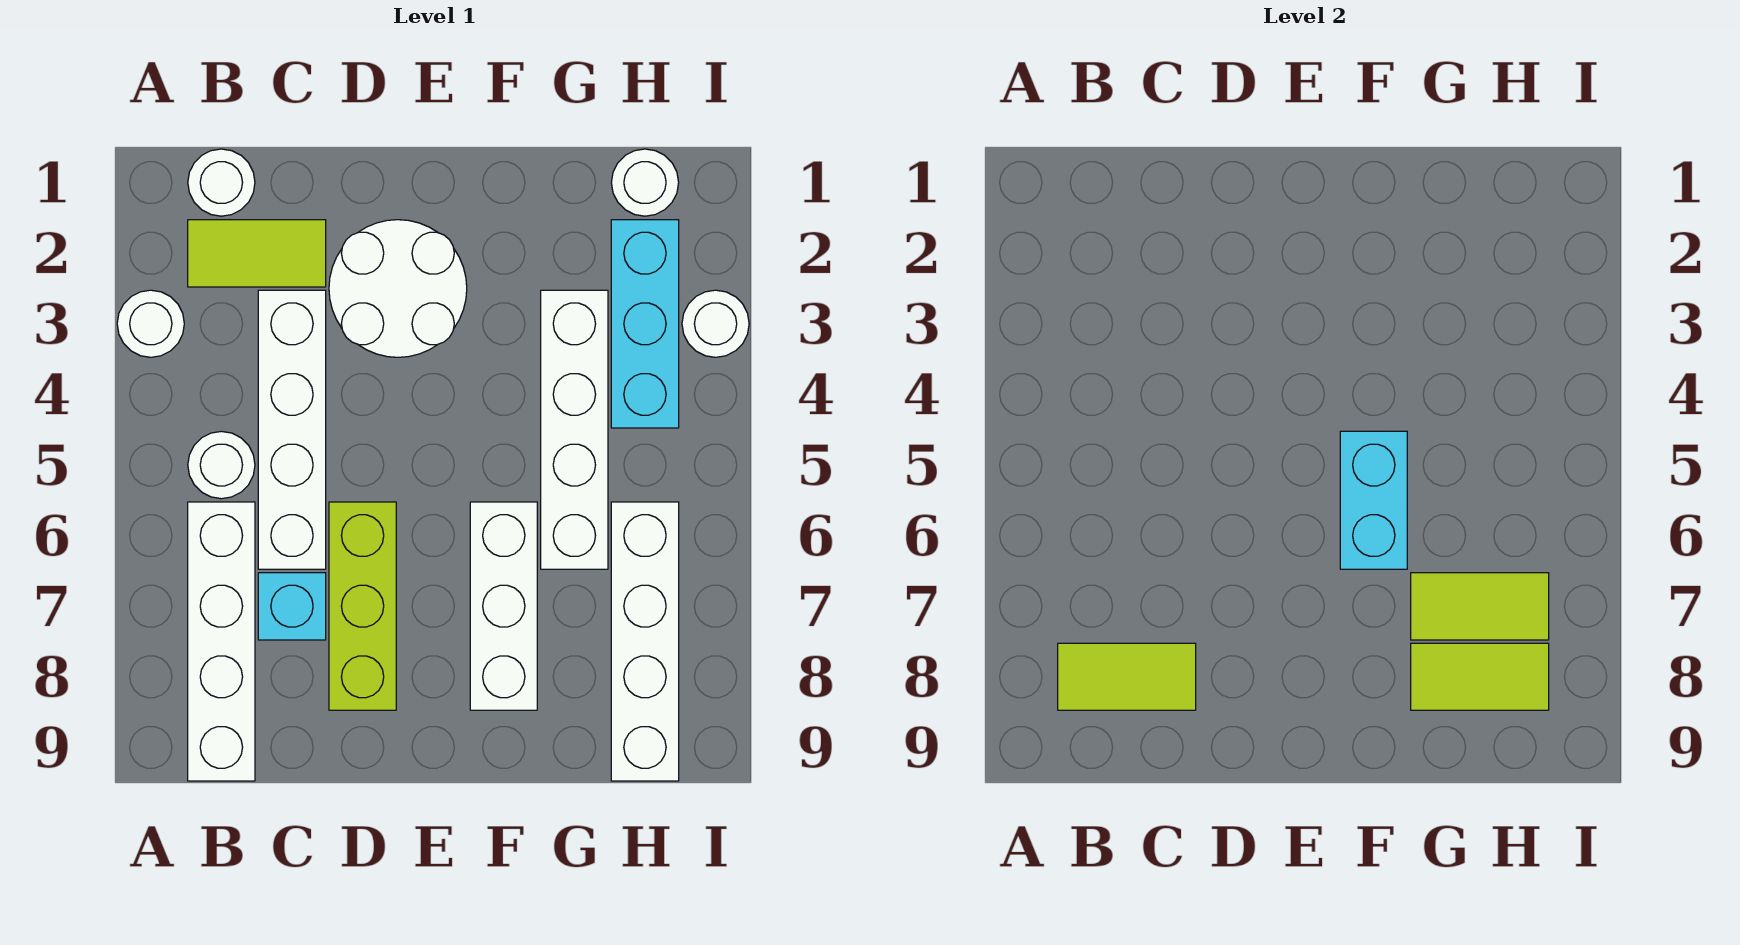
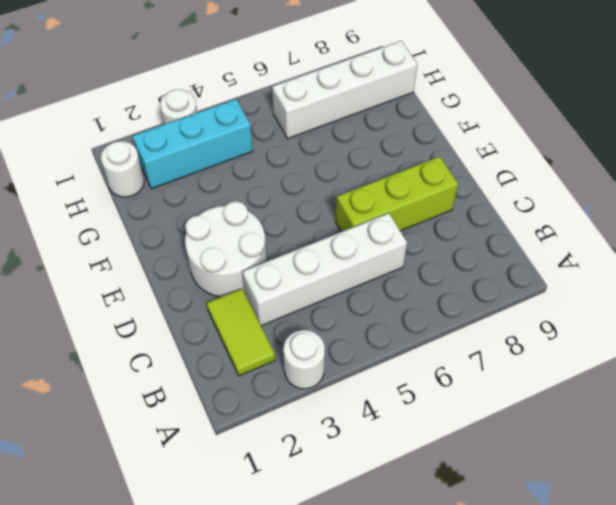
none -> white round brick B1 level 1
none -> white round brick B5 level 1
none -> white brick B6:B9 level 1

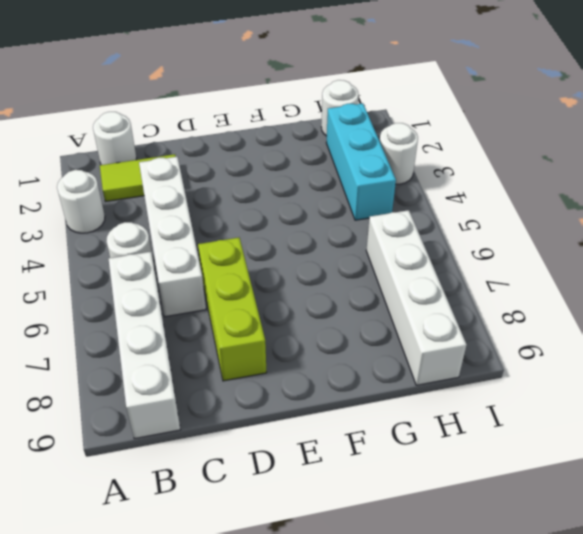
none -> cyan brick C7 level 1
none -> white round brick D2:E3 level 1
none -> white brick F6:F8 level 1

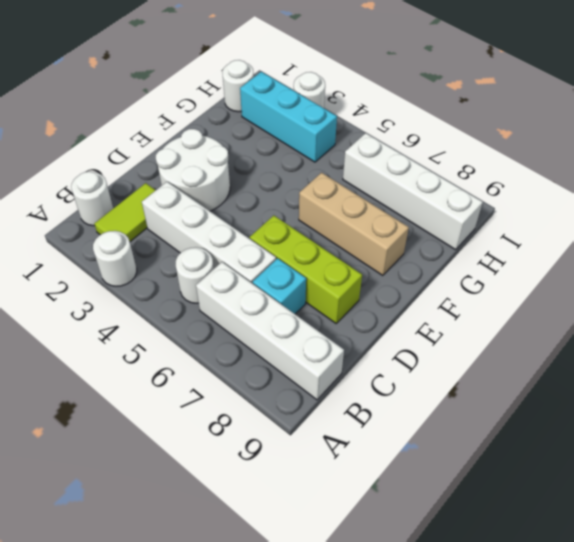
tan brick F6:F8 level 1 -> white brick F6:F8 level 1
none -> white brick G3:G6 level 1
none -> lime tile B8:C8 level 2
none -> cyan brick F5:F6 level 2

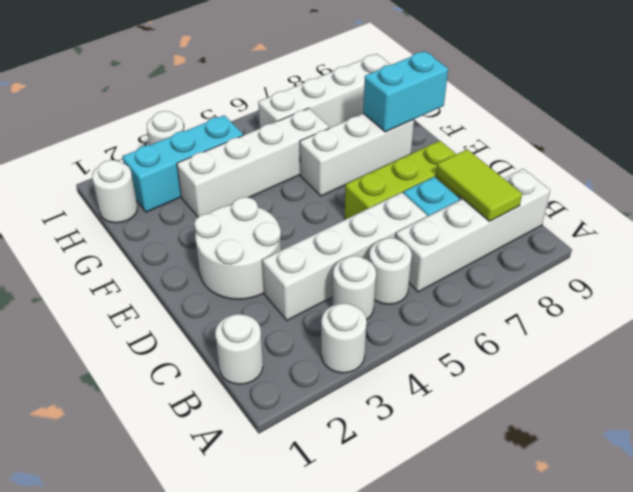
white round brick B4 level 1 -> none
cyan brick F8:F9 level 2 -> cyan brick F5:F6 level 2
none -> lime tile B2:C2 level 1
none -> lime tile G7:H7 level 2
none -> lime tile G8:H8 level 2

